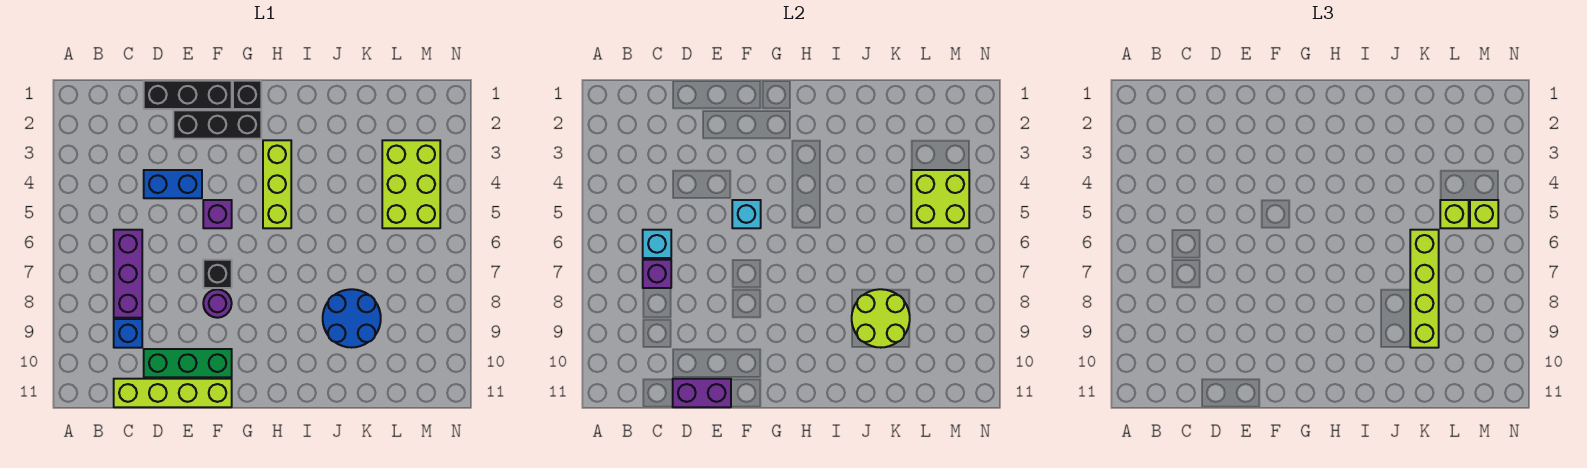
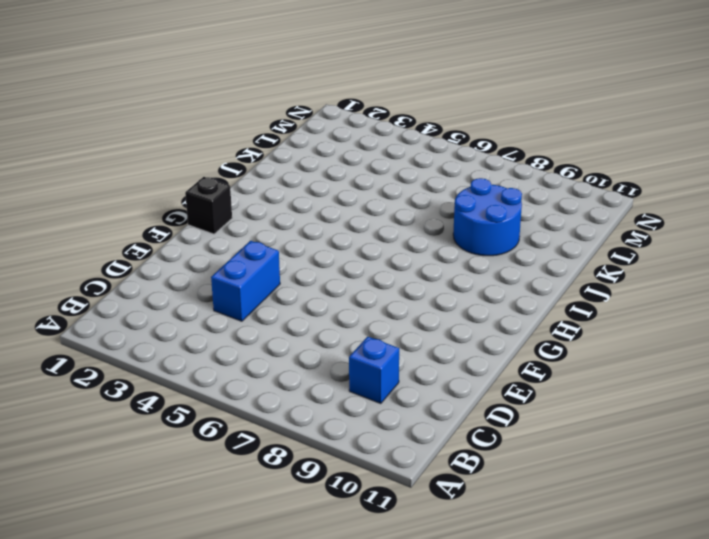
none -> purple brick C6:C8 level 1
none -> lime brick C11:F11 level 1
none -> black brick D1:F1 level 1

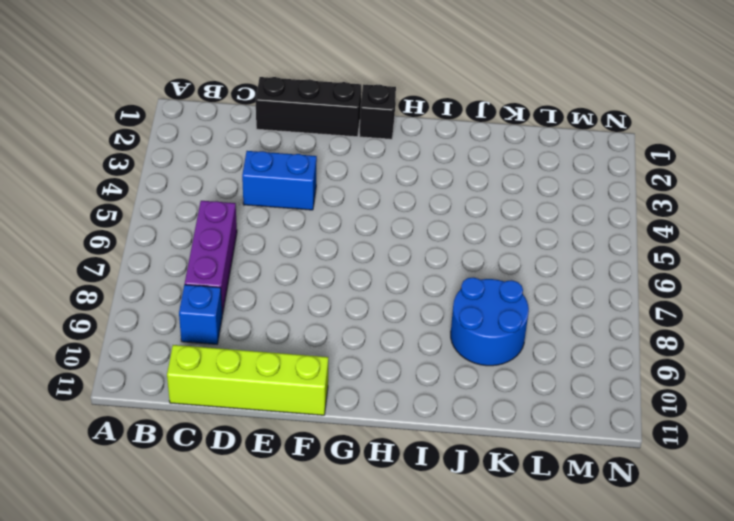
none -> green brick D10:F10 level 1
none -> black brick E2:G2 level 1
none -> purple brick F5 level 1

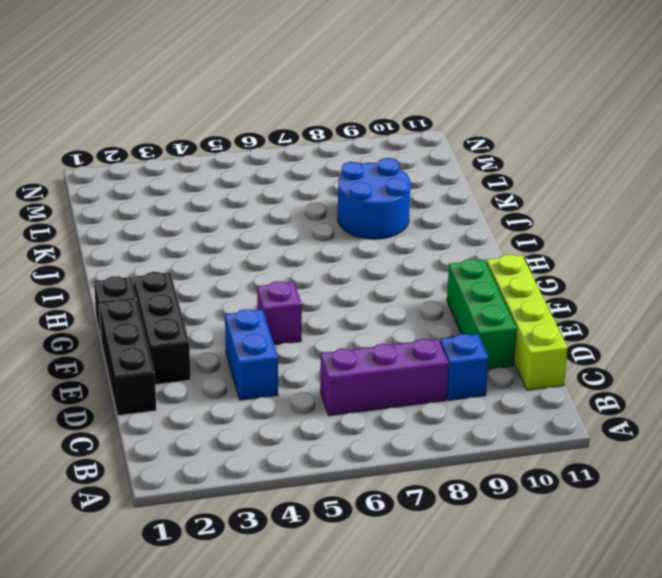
none -> black brick F7 level 1
none -> purple round brick F8 level 1
none -> lime brick H3:H5 level 1

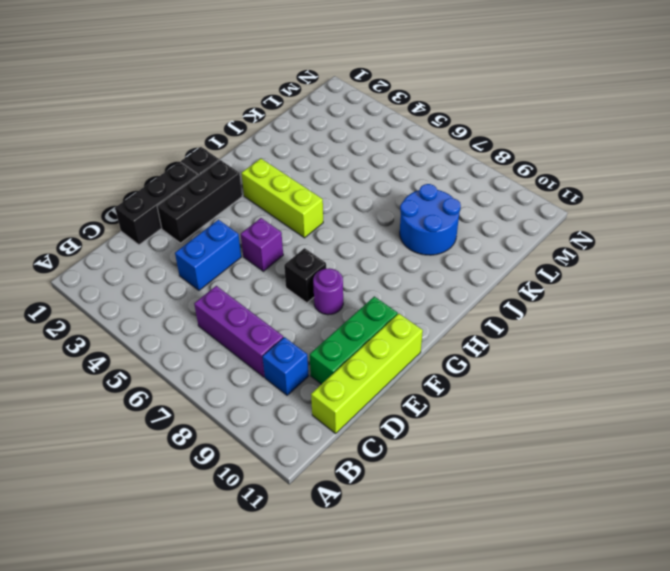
none -> lime brick L3:M5 level 1
none -> cyan brick C6 level 2
none -> purple brick C7 level 2

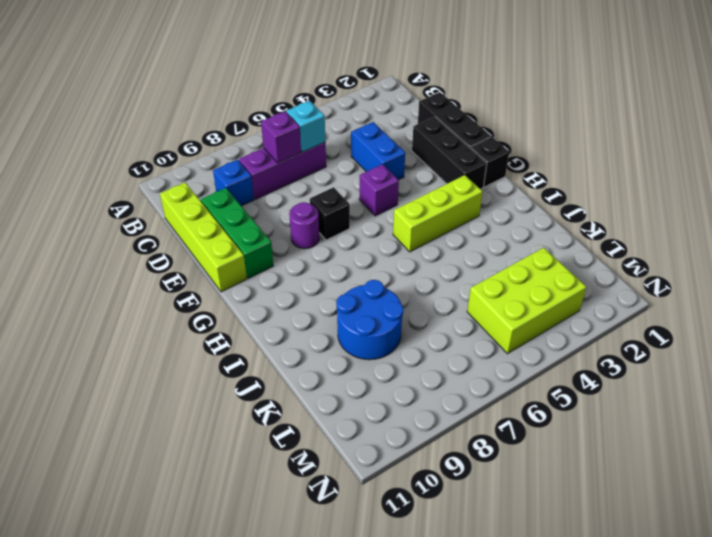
none -> purple brick D11:E11 level 2
none -> cyan brick F5 level 2
none -> lime round brick J8:K9 level 2

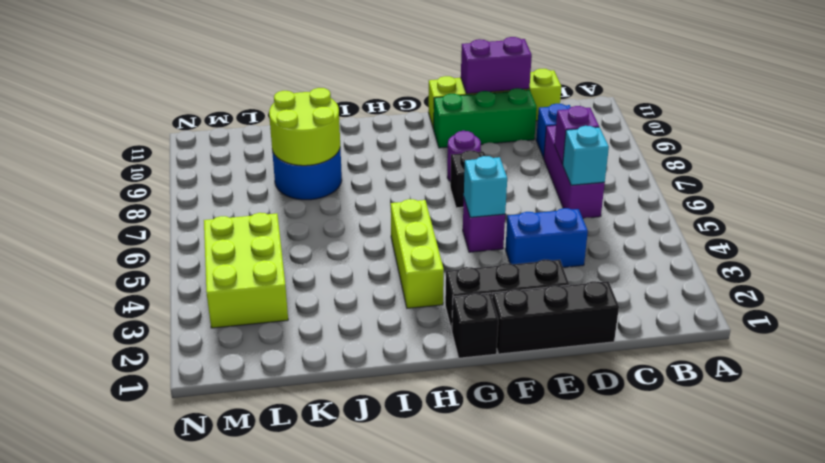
none -> lime brick L4:M5 level 2
none -> lime brick K6:K9 level 3
none -> lime brick L5 level 3

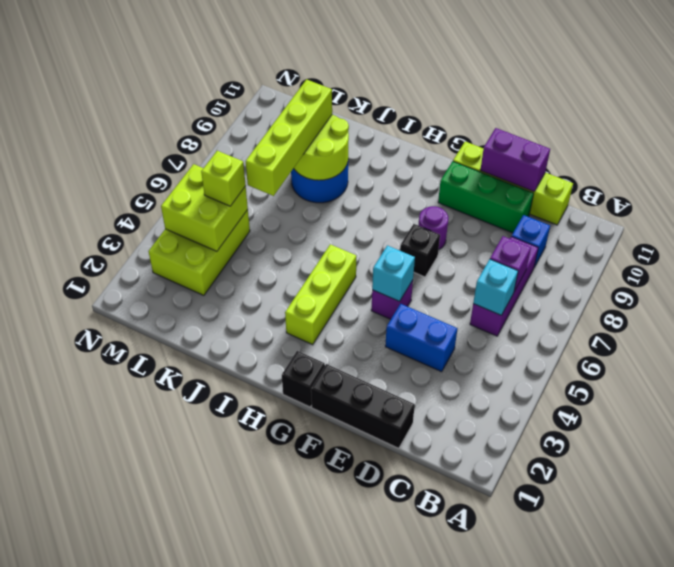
none -> black brick E2:G2 level 1
none -> lime brick M5 level 3

